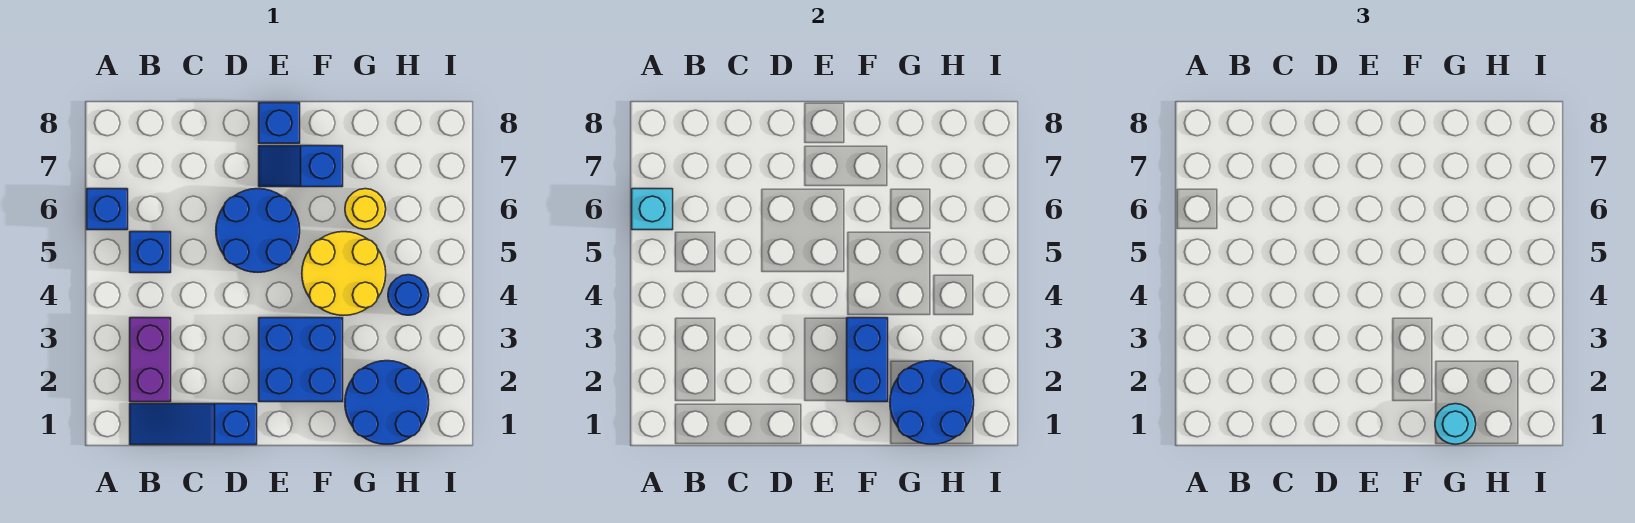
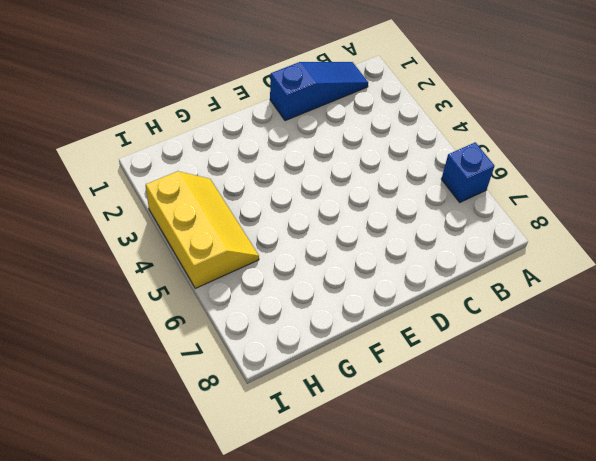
yellow slope H3:I5 level 1 top I -> blue round brick H4 level 1
none -> purple brick B2:B3 level 1
none -> blue brick B5 level 1
none -> blue round brick D5:E6 level 1

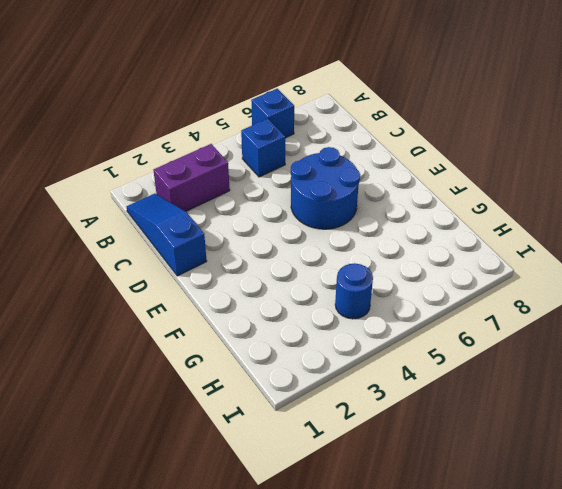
none -> blue brick E2:F3 level 1
none -> blue slope E7:F7 level 1 top F
none -> blue brick E8 level 1

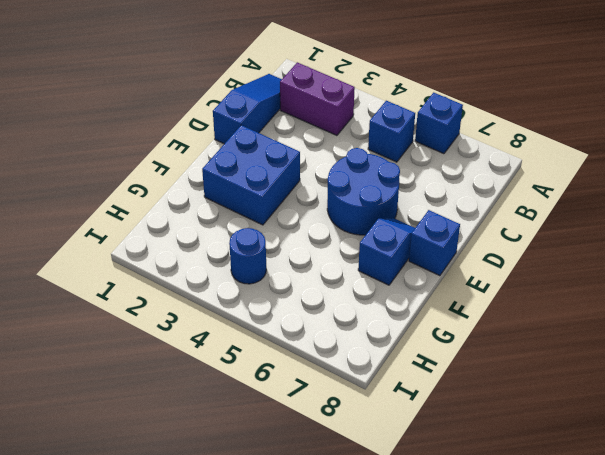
none -> yellow round brick F4:G5 level 1
none -> blue round brick G1:H2 level 1
none -> yellow round brick G6 level 1

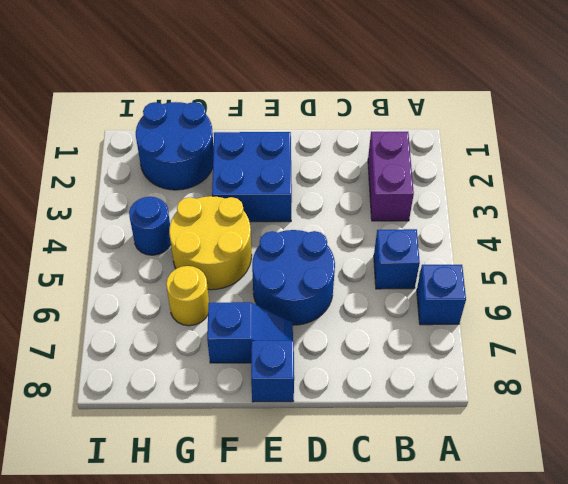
none -> blue slope B1:D1 level 1 top D
none -> cyan brick A6 level 2
none -> blue brick F2:F3 level 2

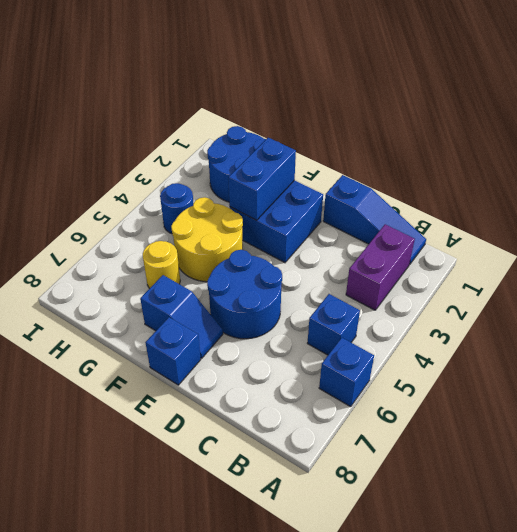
none -> cyan brick A6 level 2
none -> blue round brick G1:H2 level 2
none -> cyan round brick G1 level 3

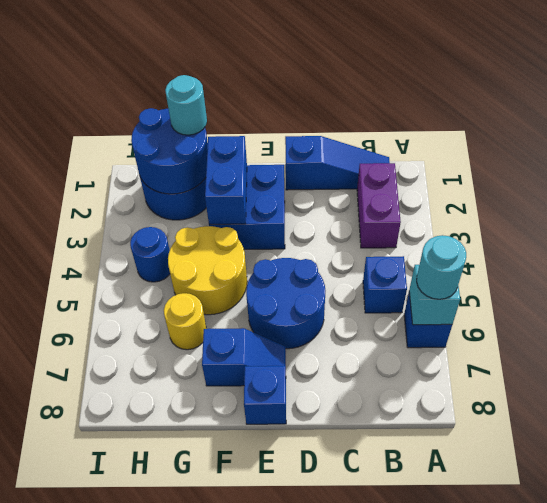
cyan round brick A6 level 3 -> none

